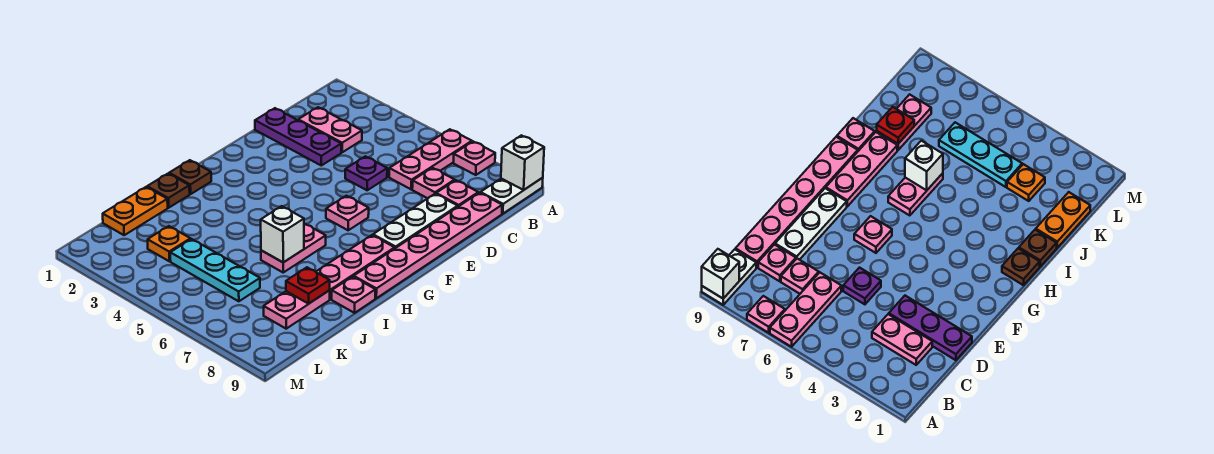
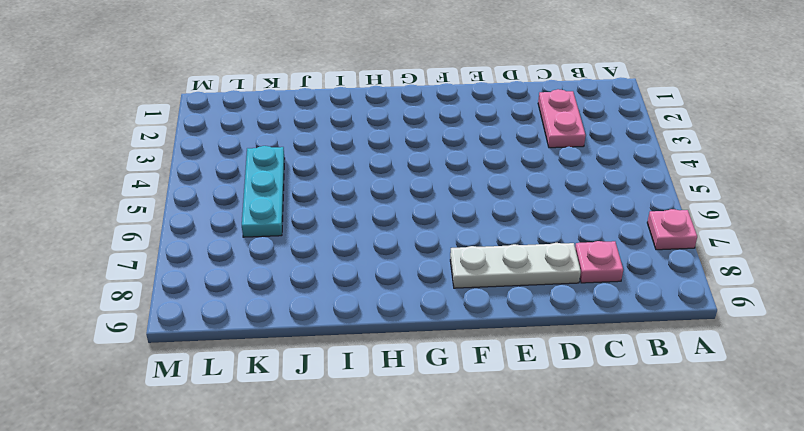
none -> pink plate A6:C6 level 1
none -> white plate A9:B9 level 1
none -> pink plate C7 level 1

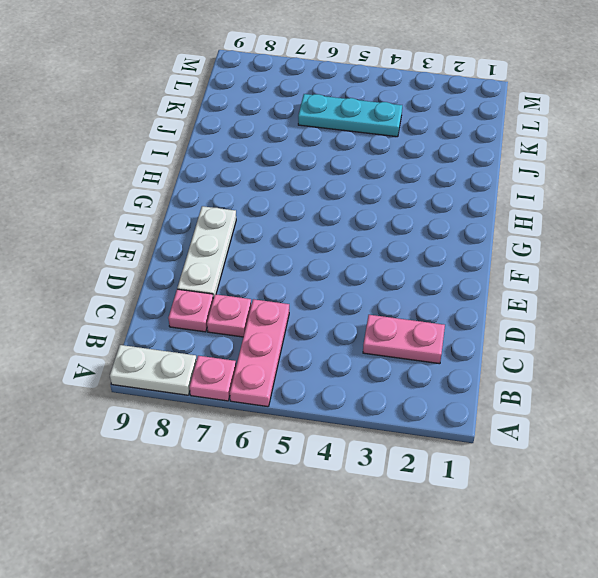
white plate A8:A9 level 1 -> white plate A9:B9 level 1
none -> pink plate C9:H9 level 1
none -> purple plate D1:D3 level 1
none -> purple plate D5 level 1

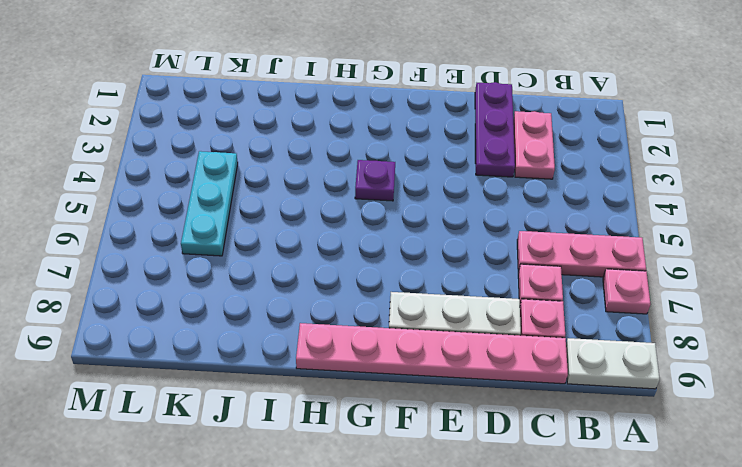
purple plate G4 level 1 -> purple plate D5 level 1
none -> pink plate F6 level 1
none -> pink plate G8:I8 level 1
none -> brown plate H1 level 1

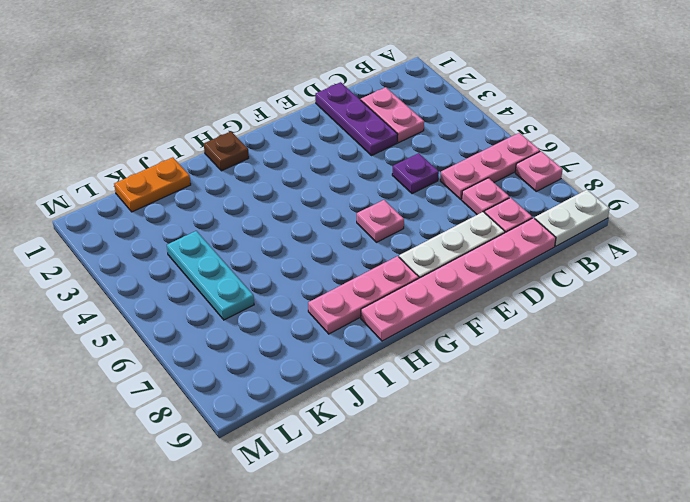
none -> pink plate H6:I6 level 1
none -> brown plate I1 level 1
none -> pink plate I9 level 1

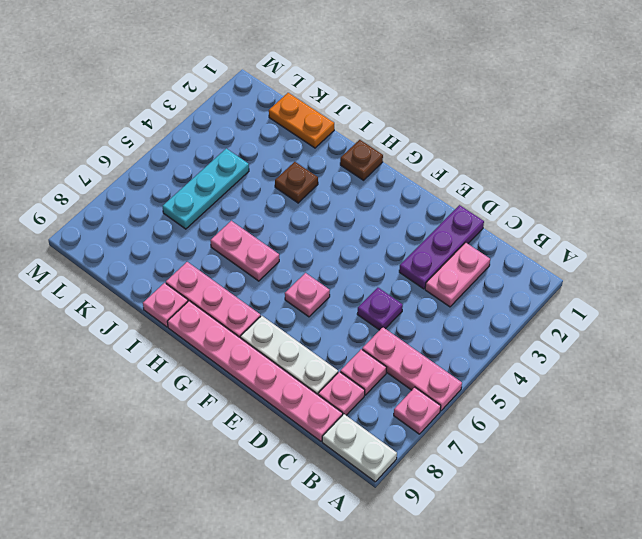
brown plate I3 level 1 -> brown plate I1 level 1
none -> pink plate J8:K8 level 1
none -> orange plate K3 level 1
none -> white brick A9 level 2

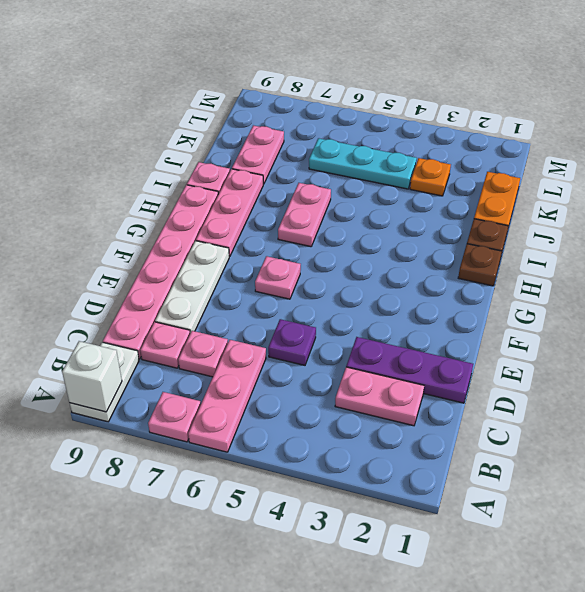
none -> white brick I6 level 2
none -> red plate J8 level 2

